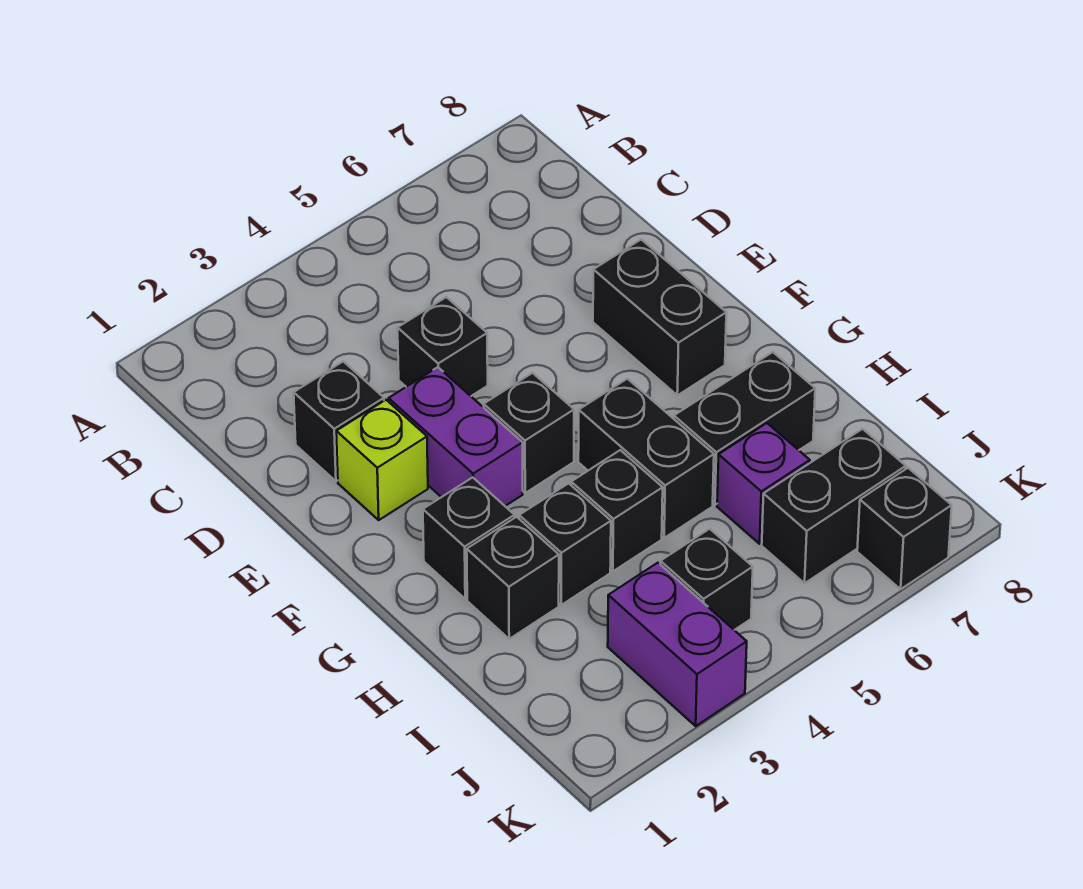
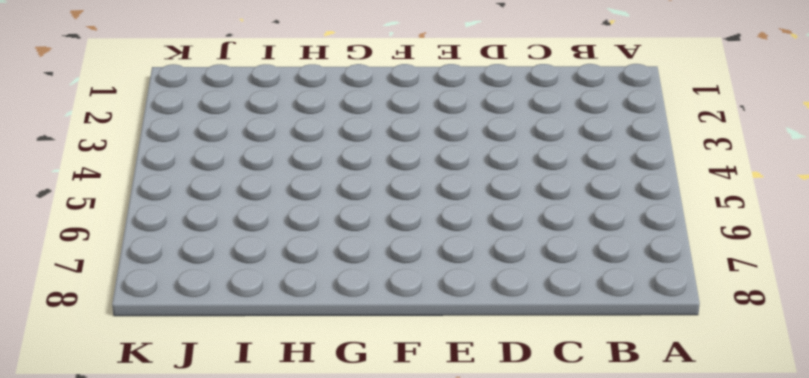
none -> black brick D2 level 1
none -> black brick D4 level 1
none -> lime brick E2 level 1

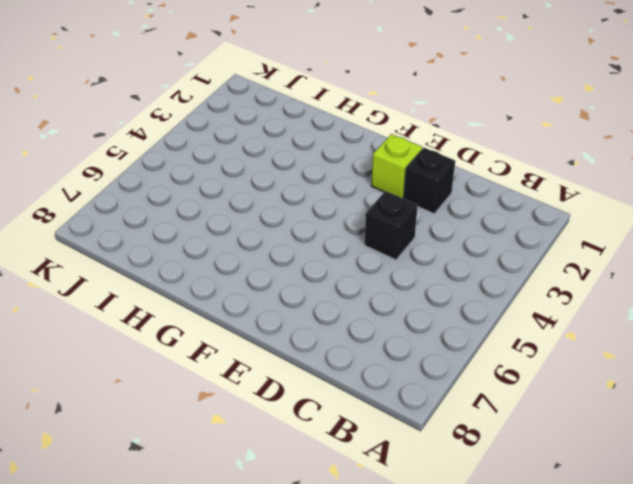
none -> purple brick E3:F3 level 1
none -> black brick E7:F7 level 1
none -> black brick F4 level 1

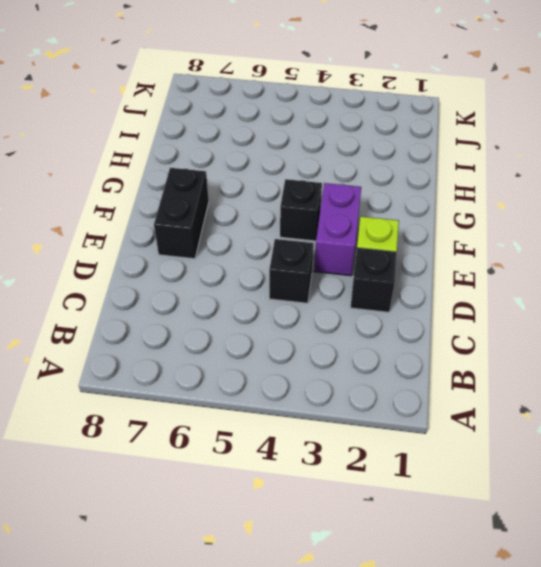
none -> black brick G2 level 1
none -> black brick G5:H5 level 1
none -> black brick H2 level 1

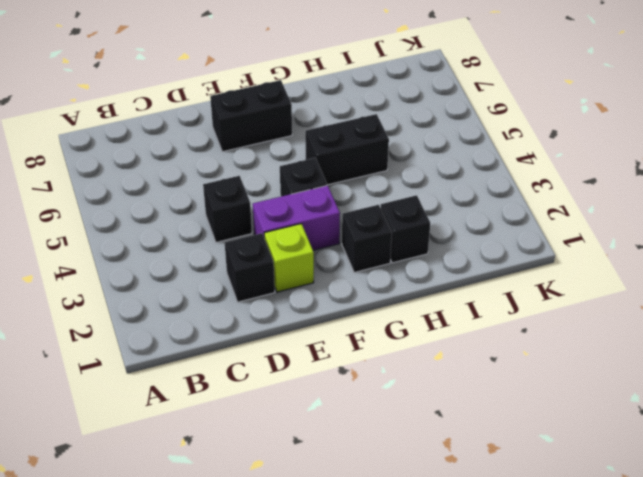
none -> black brick H3 level 1
none -> black brick H4 level 1
none -> black brick H6:H7 level 1

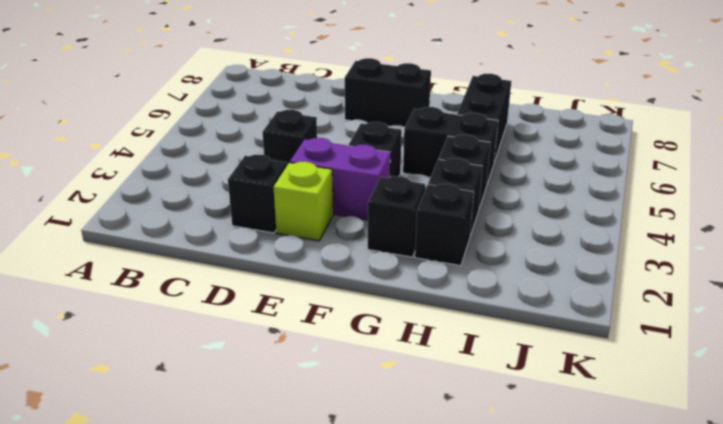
none -> purple brick I6 level 1
none -> purple brick J3:K3 level 1
none -> black brick J4 level 1

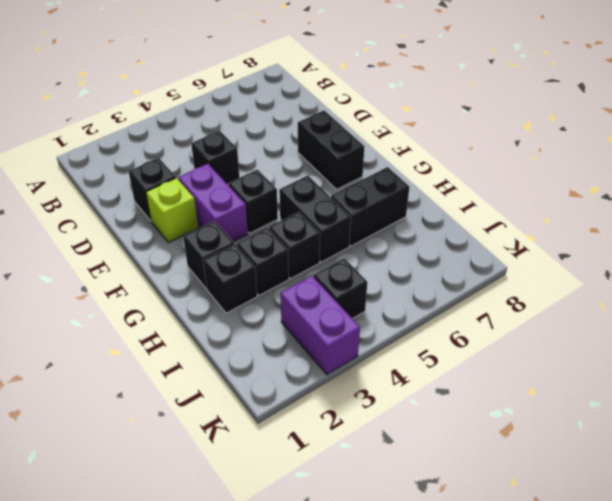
none -> purple brick I6 level 1
none -> black brick J6:J7 level 1
none -> black brick K7 level 1

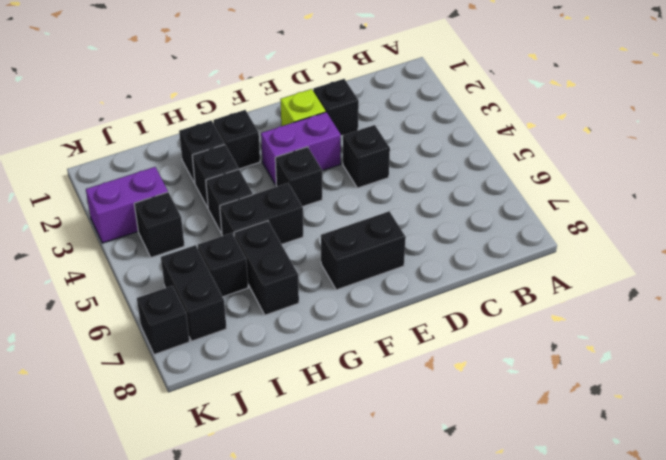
black brick I6 level 1 -> purple brick I6 level 1

